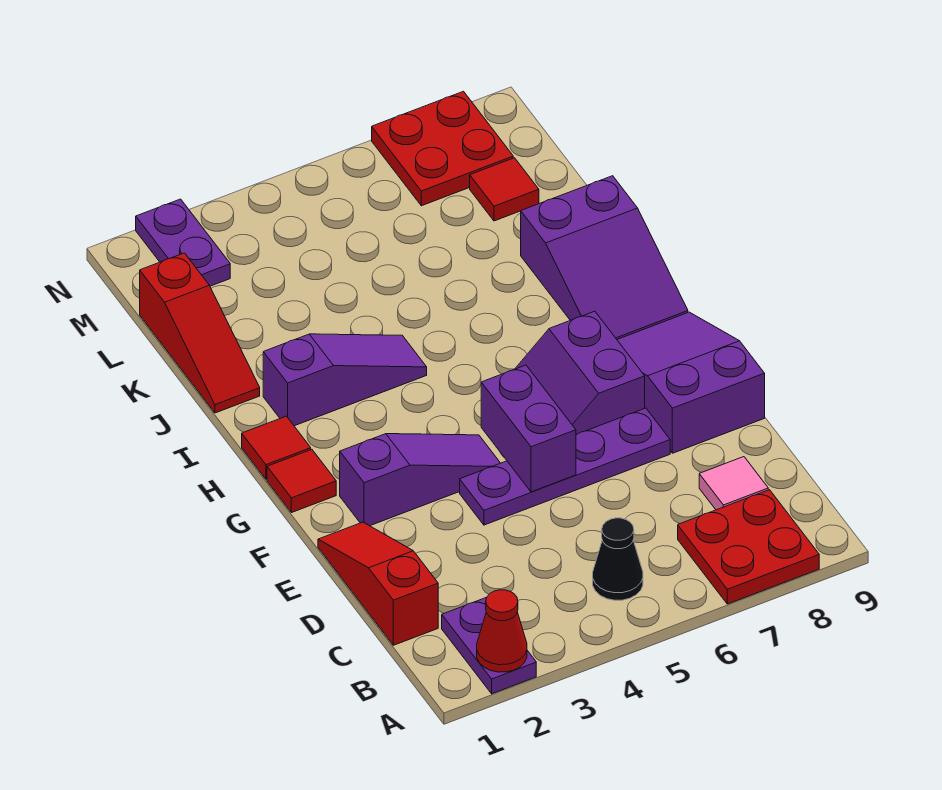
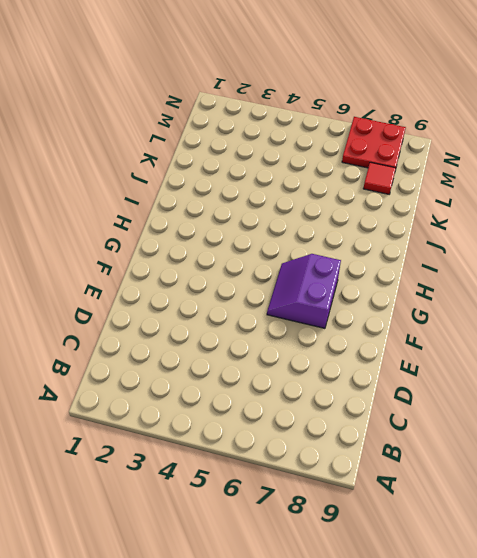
none -> purple plate A2:B2 level 1
none -> red plate A7:B8 level 1
none -> black cone B5 level 1

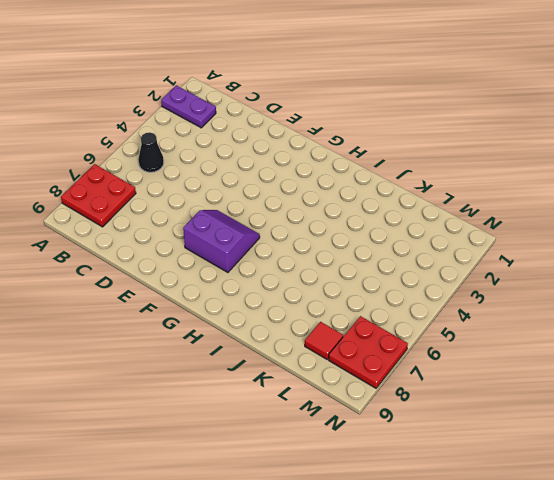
none -> red slope C1:E1 level 1 top C
none -> pink tile C8 level 1
none -> purple plate E4:E7 level 1

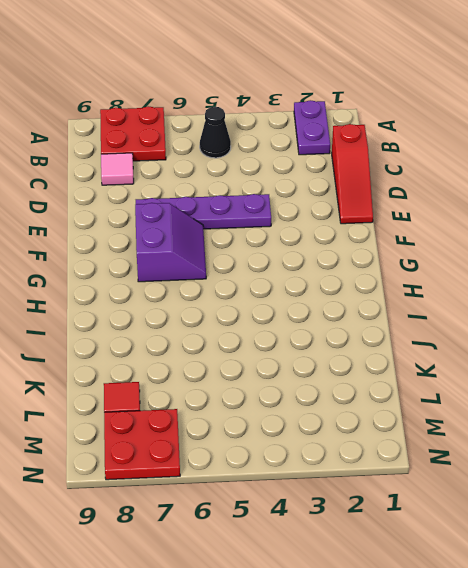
none -> purple slope E8:G9 level 1 top E
none -> purple slope F2:F4 level 1 top 2
none -> red tile G1 level 1

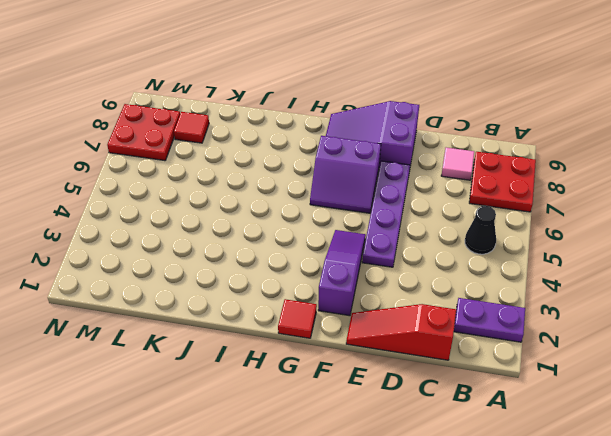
none -> red tile H1 level 1
none -> purple slope H8:J9 level 1 top J
none -> purple slope I2:I4 level 1 top 2

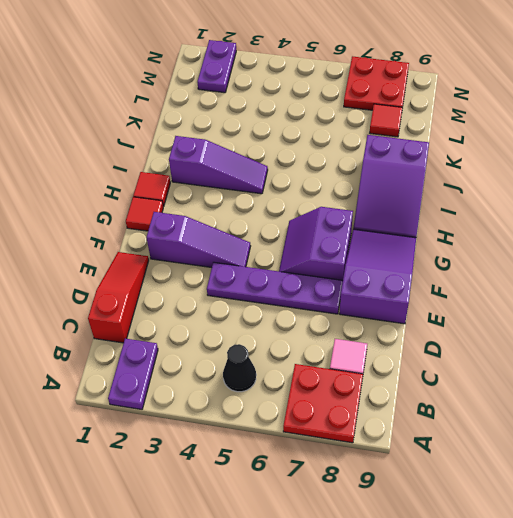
none -> red slope J1:L1 level 1 top L
none -> red cone A2 level 2
none -> purple brick E5:F5 level 2

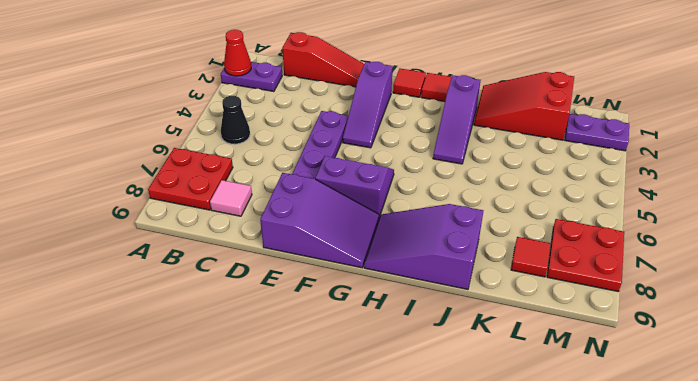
red slope J1:L2 level 1 top L -> red slope J1:L1 level 1 top L
none -> purple brick E5:F5 level 2

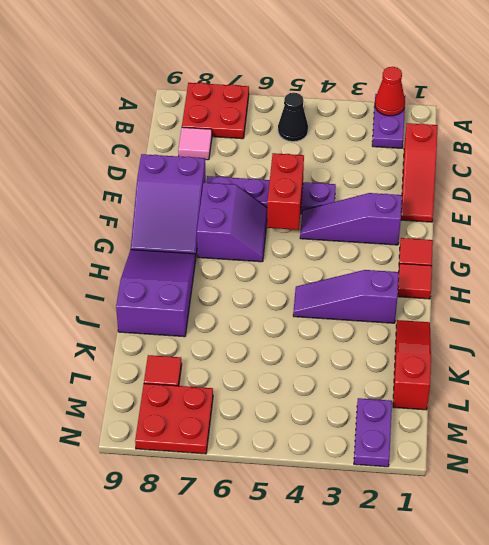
red brick E5:F5 level 2 -> purple brick E5:F5 level 2

